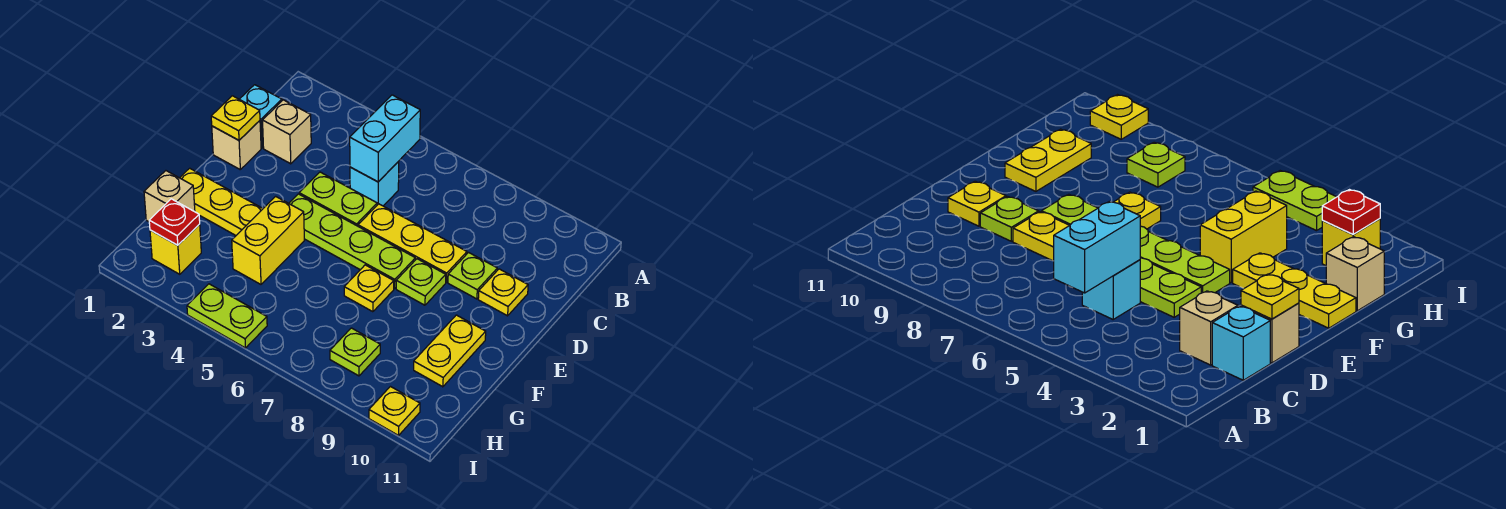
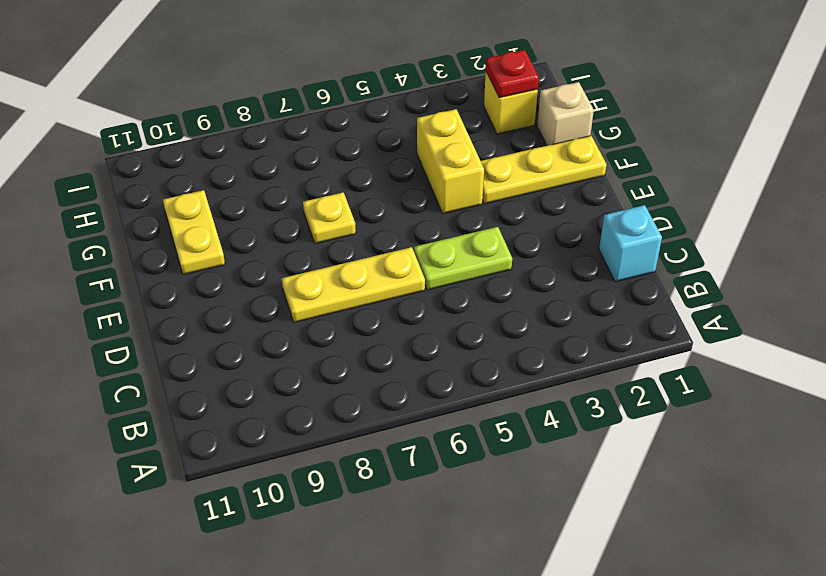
none -> tan brick C2 level 1
none -> cyan brick C5 level 1
none -> tan brick D1 level 1

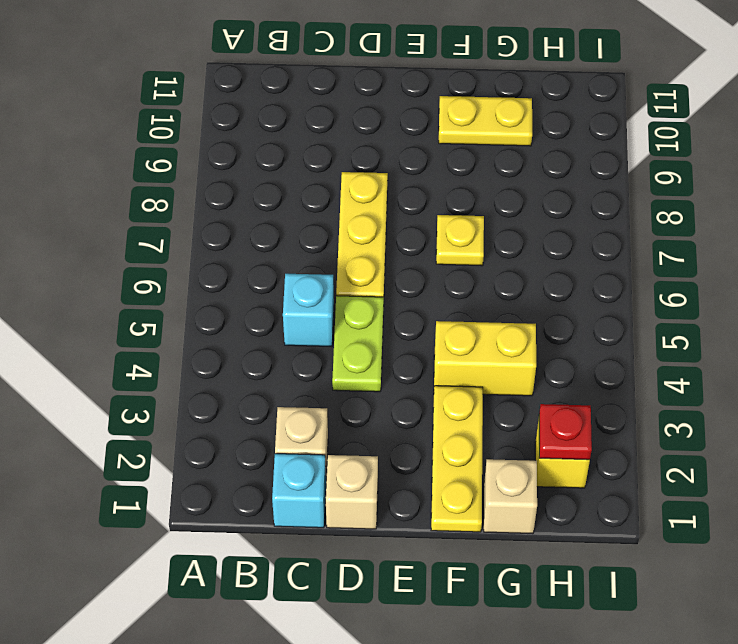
none -> lime plate D9 level 1
none -> yellow plate D10 level 1
none -> lime plate E4:E7 level 1

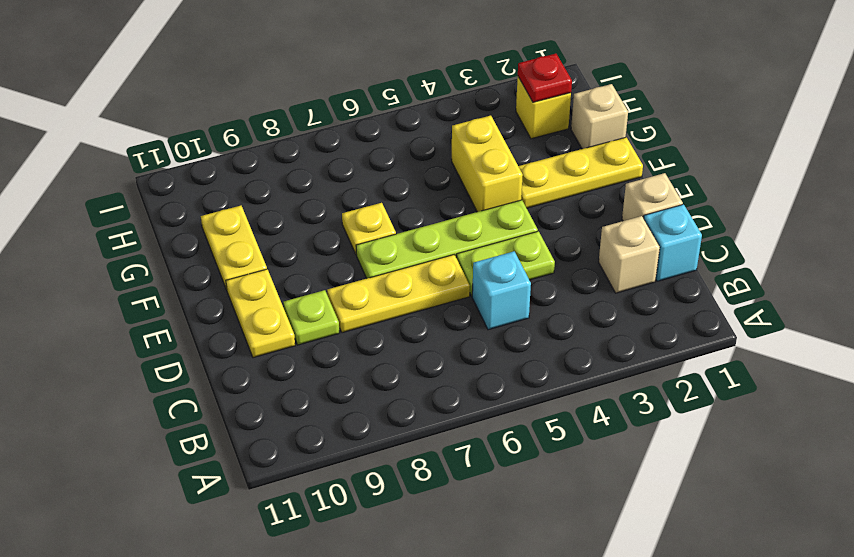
yellow plate D10:E10 level 1 -> yellow plate D10 level 1
none -> lime plate E8 level 1
none -> lime plate H8 level 1
none -> lime plate I4:I5 level 1

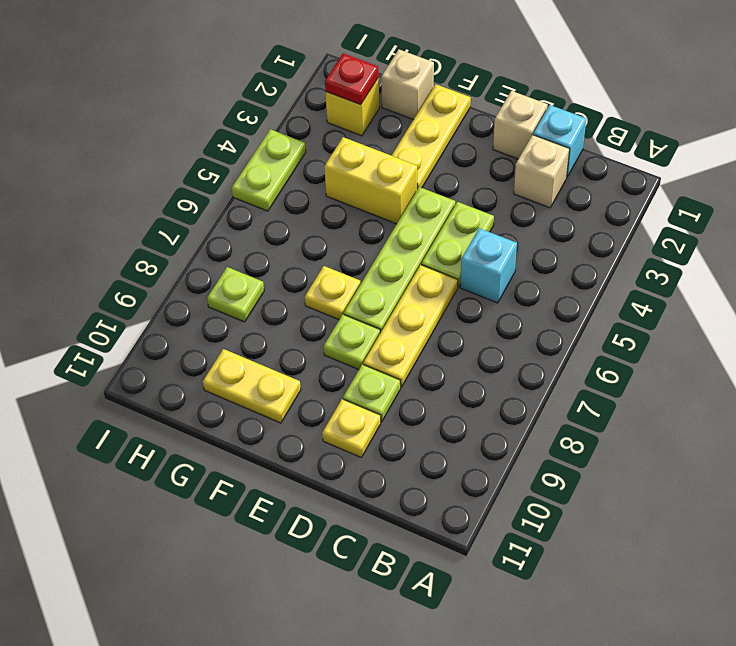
none -> yellow plate I10 level 1
none -> cyan brick B5:C5 level 2
none -> yellow plate D1 level 2

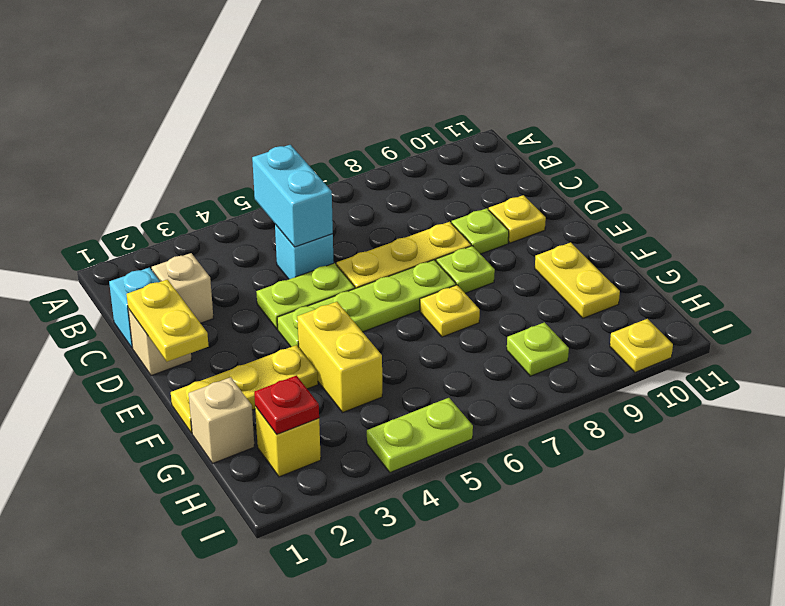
yellow plate D1:E1 level 2 -> yellow plate D1 level 2

